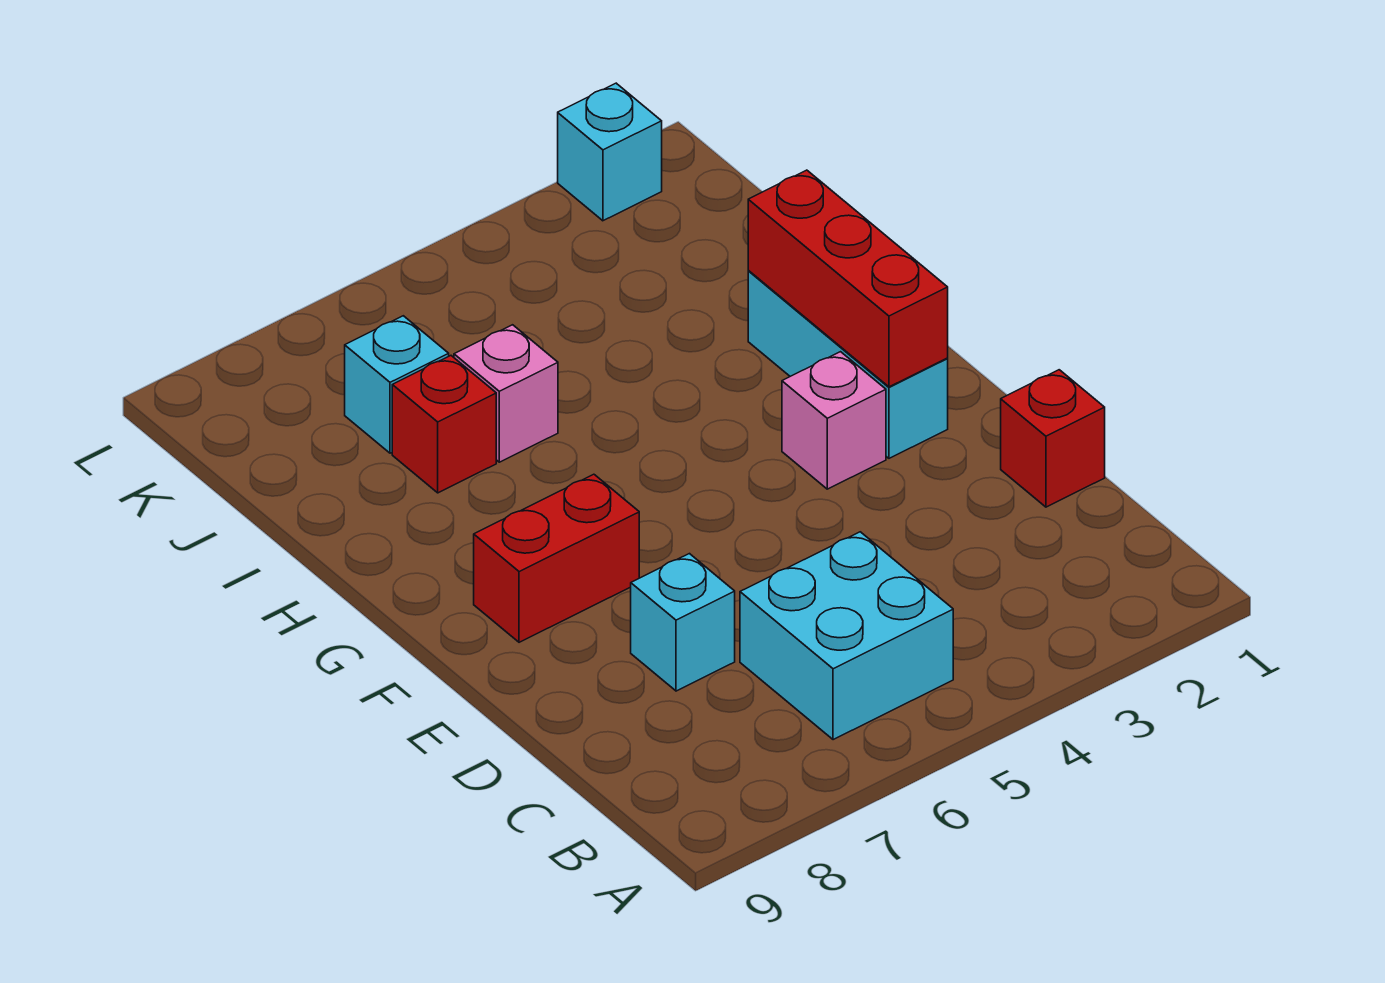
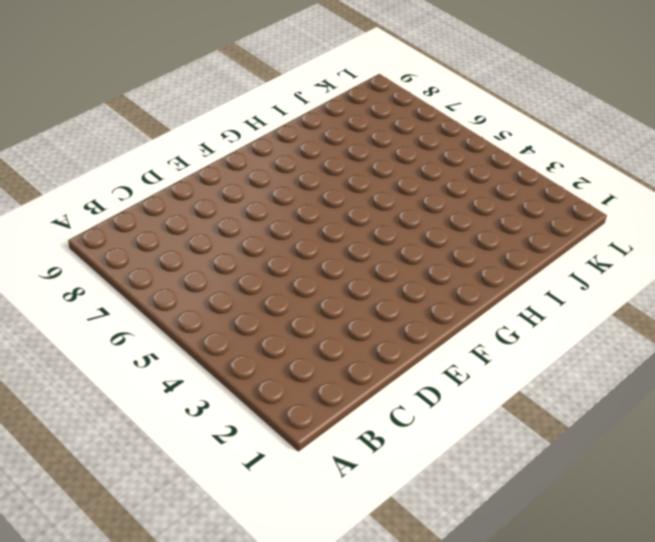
none -> cyan brick B5:C6 level 1
none -> red brick D1 level 1

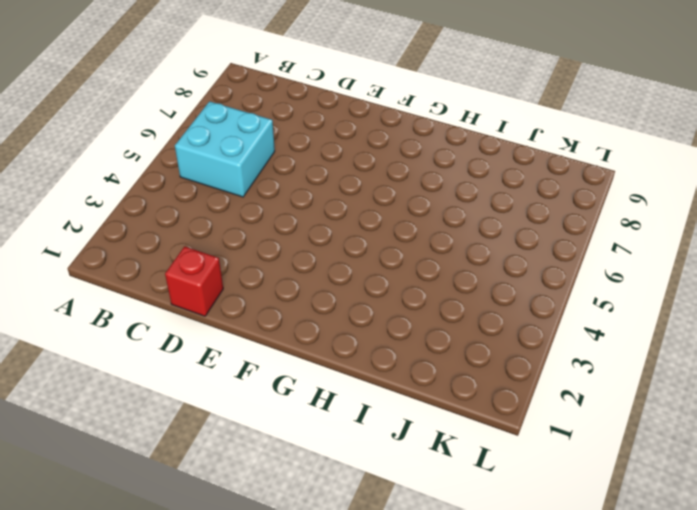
none -> cyan brick D7 level 1
none -> cyan brick F2:H2 level 1

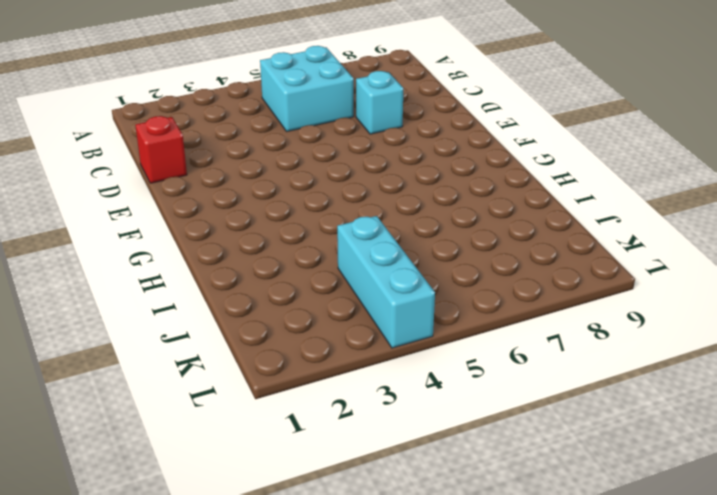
cyan brick J4:L4 level 1 -> cyan brick F2:H2 level 1
none -> pink brick F3 level 1
none -> red brick F7:F8 level 1

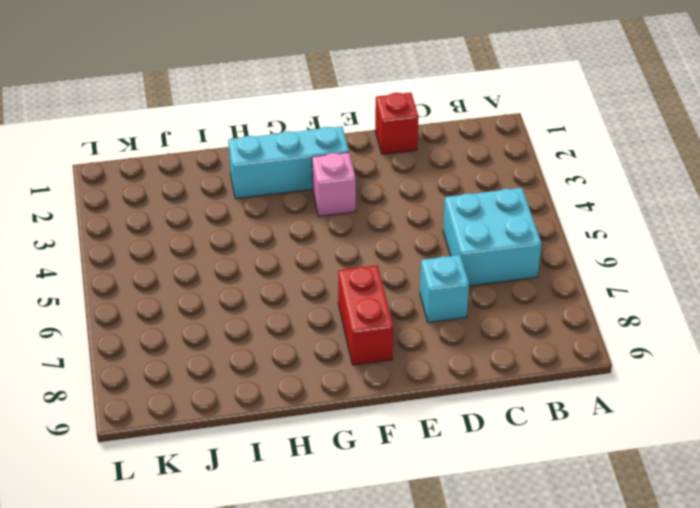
none -> pink brick I6 level 1
none -> red brick I7 level 1

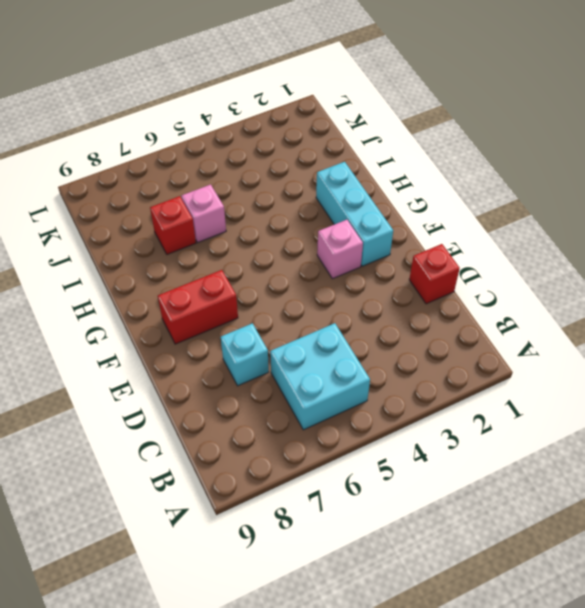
none -> cyan brick J7 level 1
none -> cyan brick L2 level 1

